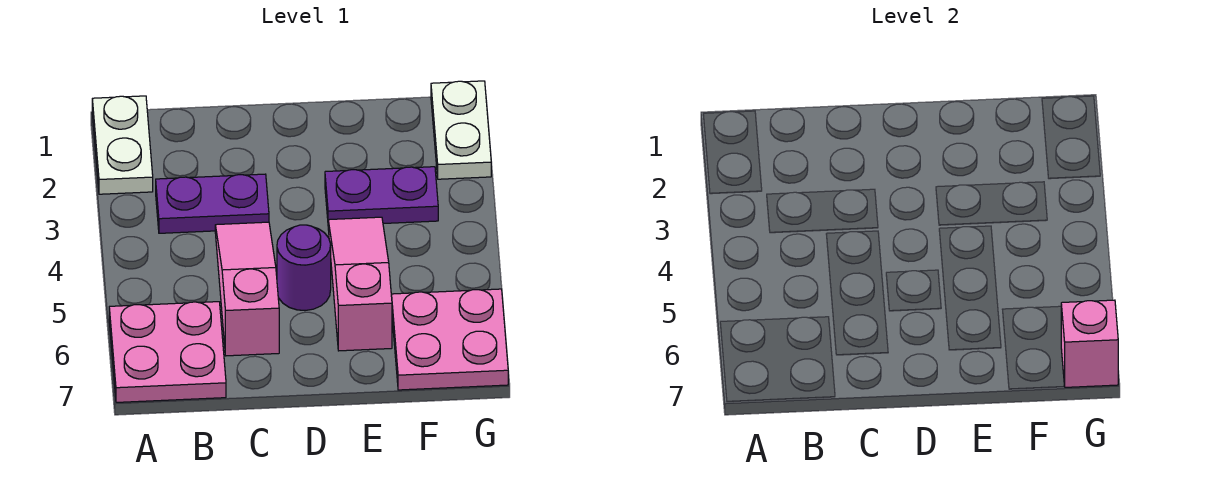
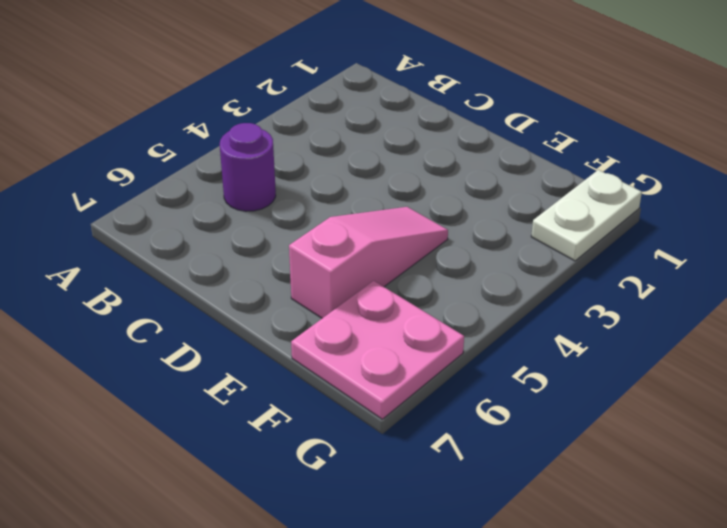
purple round brick B5 level 1 -> purple round brick D5 level 1
none -> white plate A1:A2 level 1
none -> pink plate A6:B7 level 1

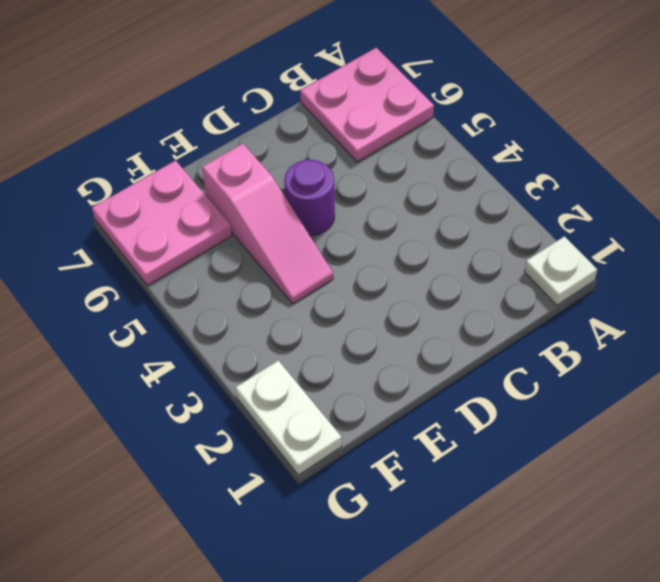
white plate A1 level 1 -> white plate A1:A2 level 1
none -> purple plate B3:C3 level 1
none -> pink slope C4:C6 level 1 top 6

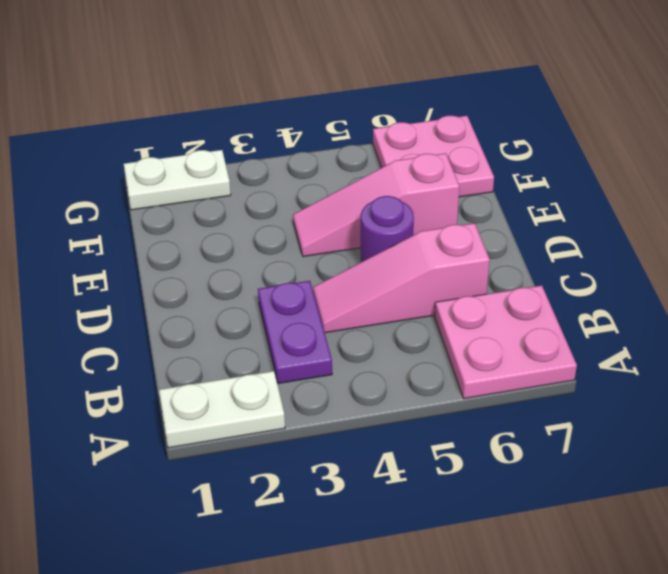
none -> purple plate E3:F3 level 1
none -> pink brick G7 level 2

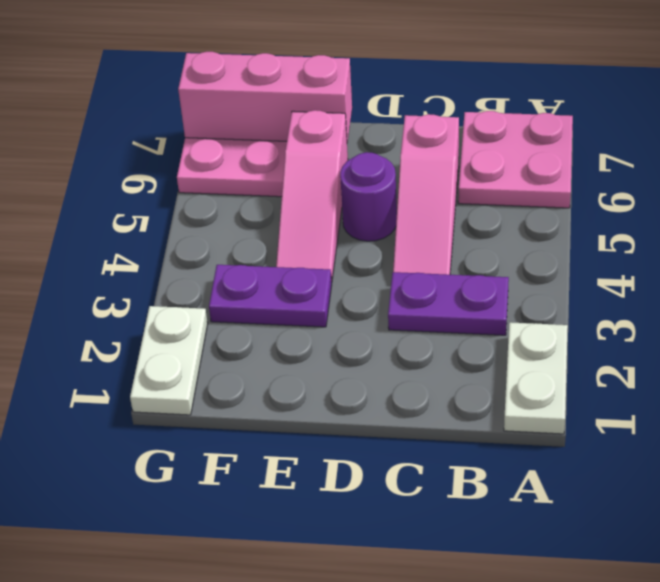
pink brick E7:G7 level 2 -> pink brick G7 level 2

